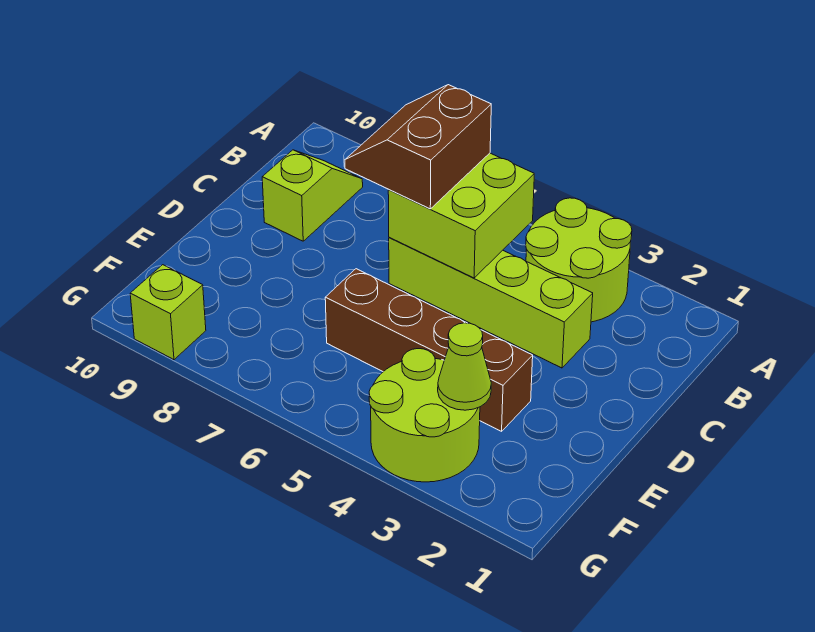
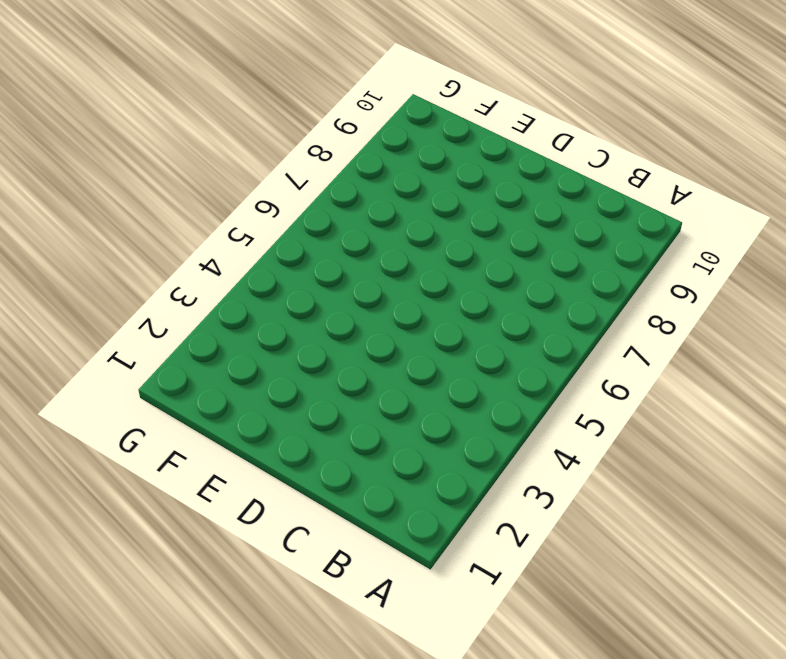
none -> lime round brick A3:B4 level 1
none -> lime slope B9:C9 level 1 top C

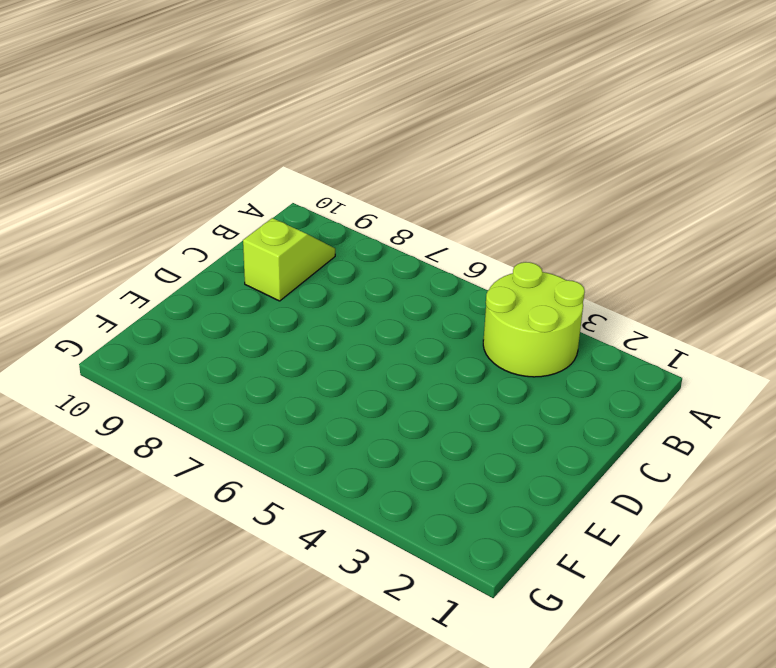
none -> lime brick C3:C6 level 1
none -> brown brick E3:E6 level 1

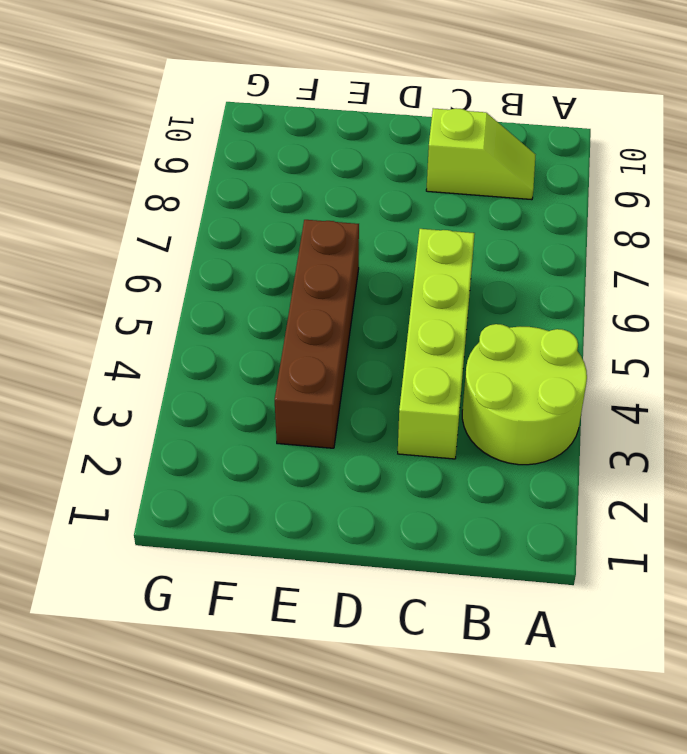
none -> lime round brick F3:G4 level 1
none -> lime brick G9 level 1

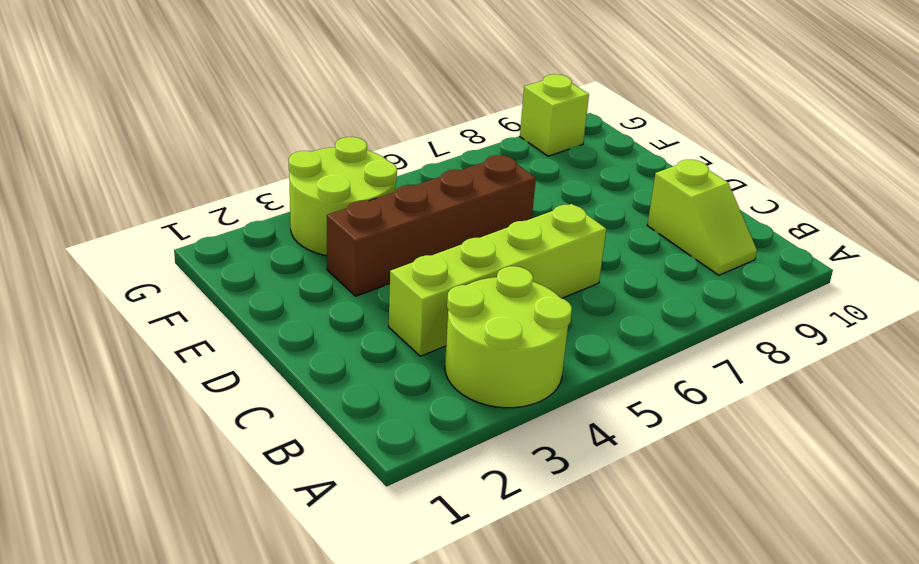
none -> lime brick B5:C6 level 2
none -> lime cone F3 level 2

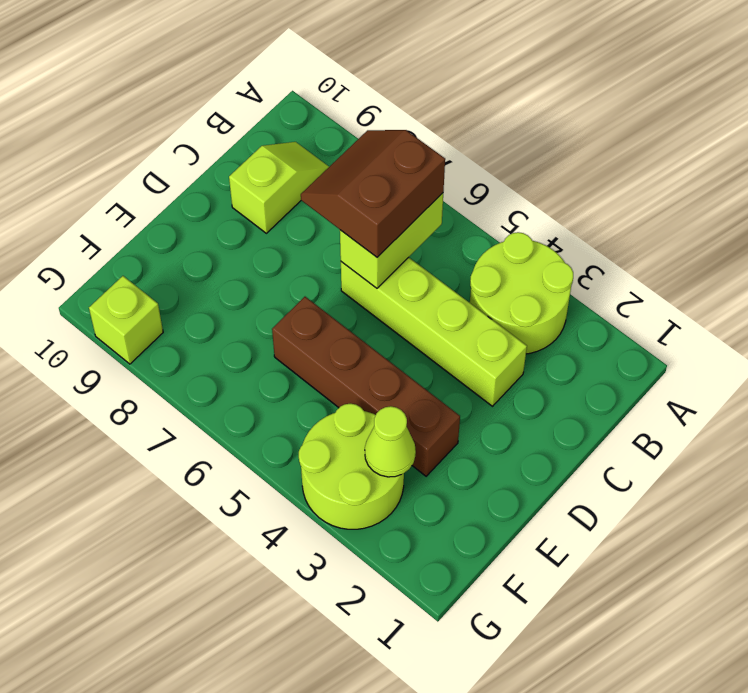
lime brick B6:C6 level 2 -> lime brick B5:C6 level 2

